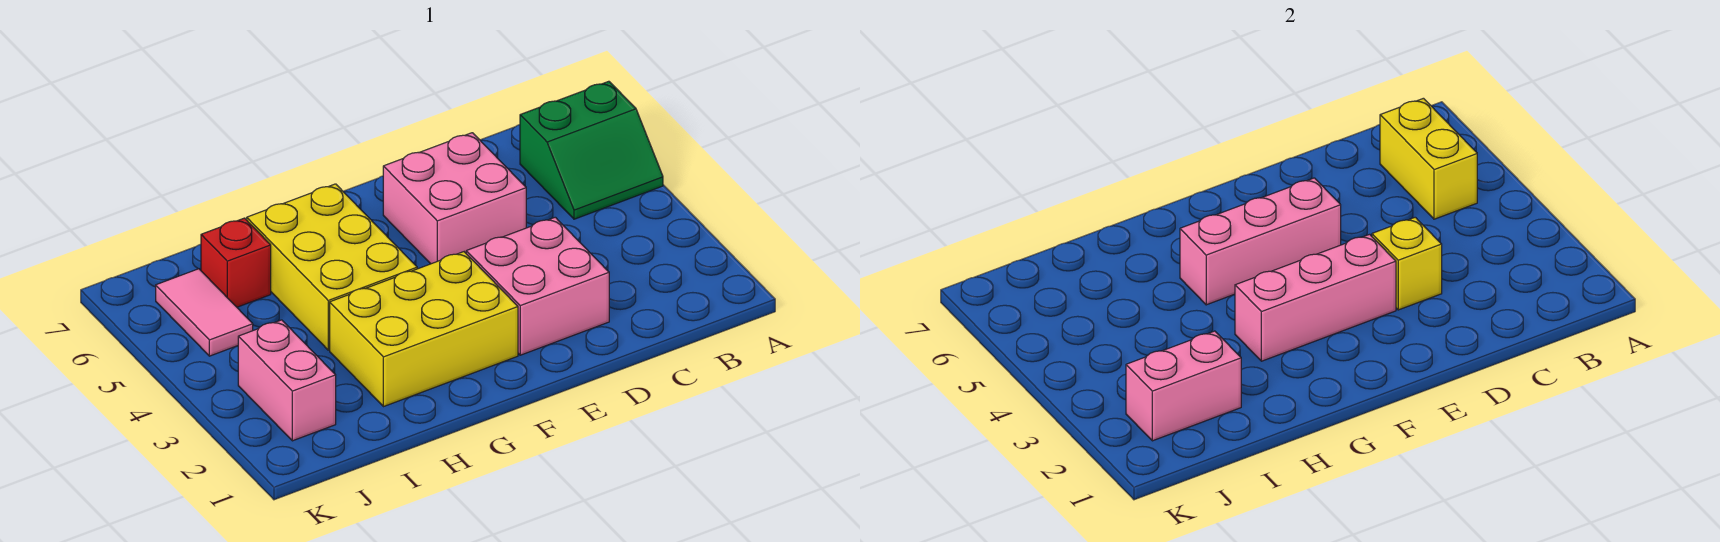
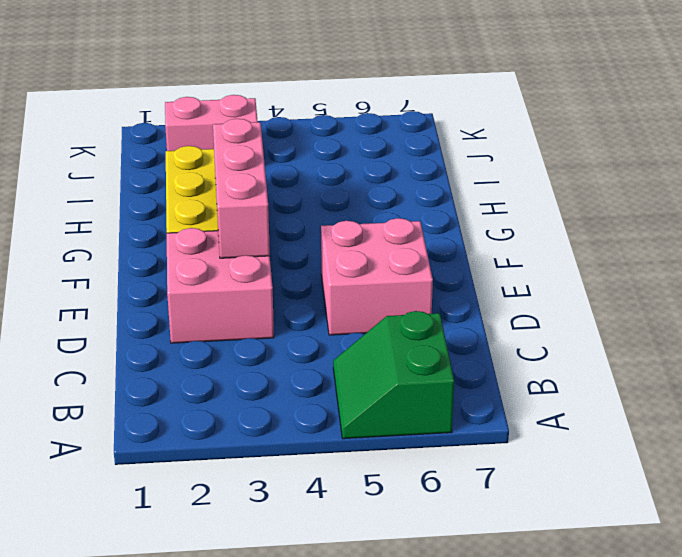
none -> yellow brick G4:H6 level 1
none -> red brick I6 level 1
none -> pink tile J5:J6 level 1

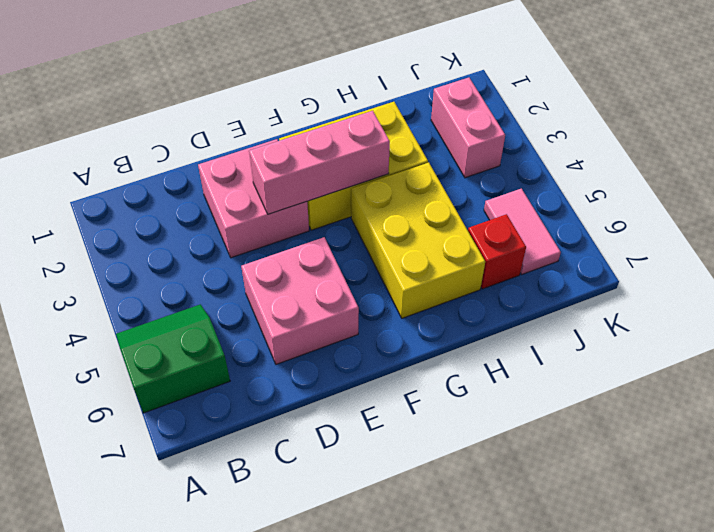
none -> yellow brick B5:B6 level 2
none -> yellow brick D3 level 2
none -> pink brick E5:G5 level 2

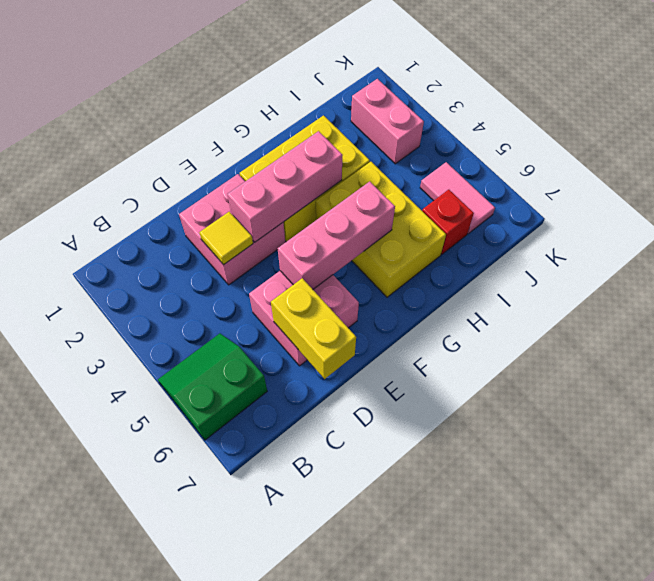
yellow tile D3 level 2 -> yellow brick D3 level 2
yellow brick D6:D7 level 2 -> yellow brick B5:B6 level 2
none -> pink brick I2:J2 level 2

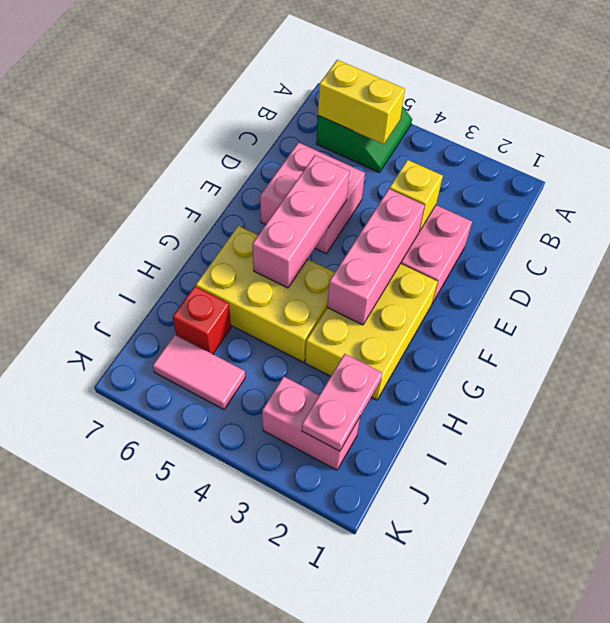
pink plate I2:J2 level 2 -> pink brick I2:J2 level 2

